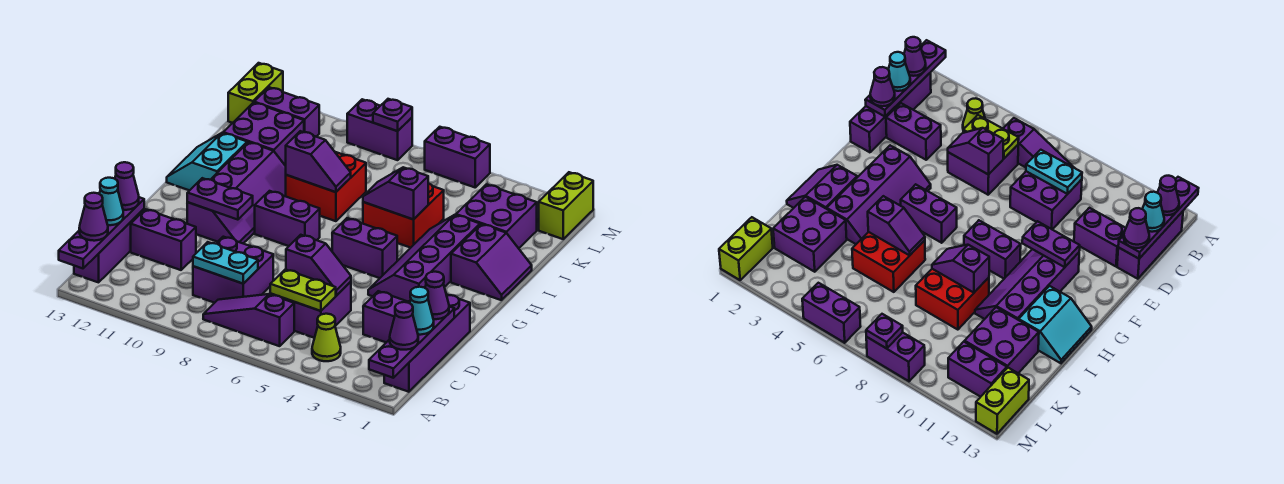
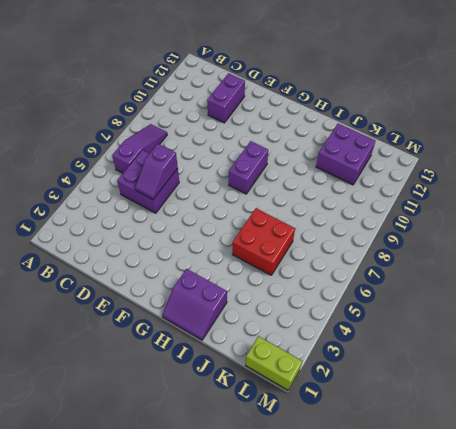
none -> purple brick B1:E1 level 1
none -> lime cone B4 level 1
none -> purple brick B13:D13 level 1
none -> purple brick C8:D9 level 1

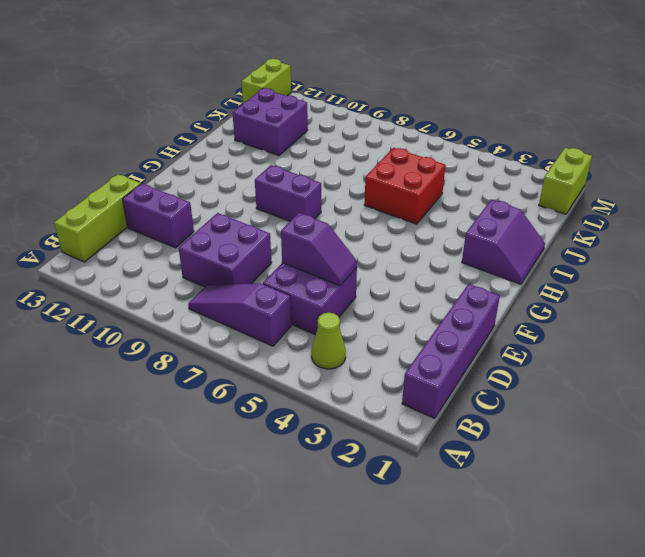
lime brick B13:D13 level 1 -> purple brick B13:D13 level 1
none -> purple brick D2:D3 level 1
none -> purple slope F3:I4 level 1 top 3
none -> purple slope F10:I11 level 1 top 11
none -> purple brick G5:G6 level 1

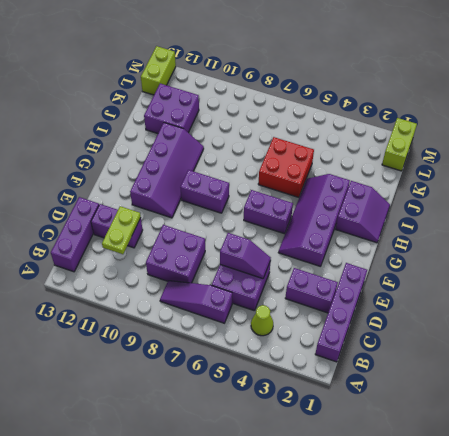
lime plate C11:D11 level 2 -> lime plate C5:C6 level 2
none -> cyan slope H12:I13 level 1 top 12
none -> red brick I8:J9 level 1
none -> purple brick J2:K3 level 1
none -> purple brick L11:L12 level 1

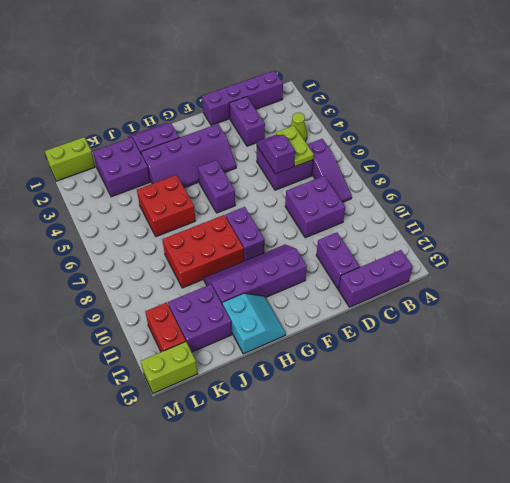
red brick H8:J9 level 1 -> red brick I8:J9 level 1
cyan slope H12:I13 level 1 top I -> cyan slope H12:I13 level 1 top 12
red brick L11:L12 level 1 -> purple brick L11:L12 level 1
none -> purple brick M5:M6 level 1
none -> purple brick M8:M9 level 1
none -> purple plate A1:D1 level 2
none -> purple plate A13:D13 level 2

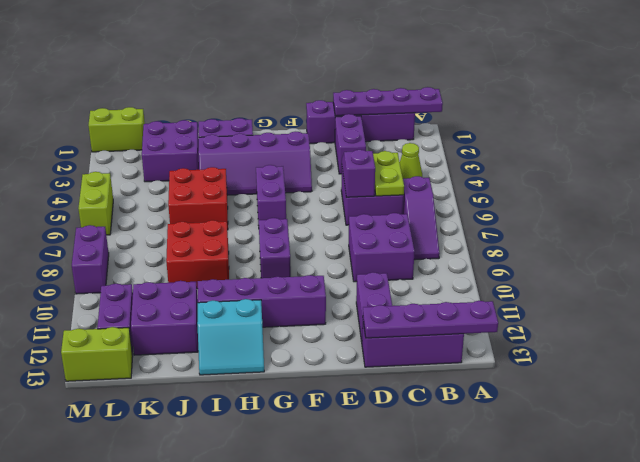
lime brick M5:M6 level 1 -> purple brick M5:M6 level 1
none -> cyan plate C8:C9 level 2
none -> purple plate F10:F11 level 2
none -> purple slope I5:I6 level 2 top 5
none -> purple slope I8:I9 level 2 top 9

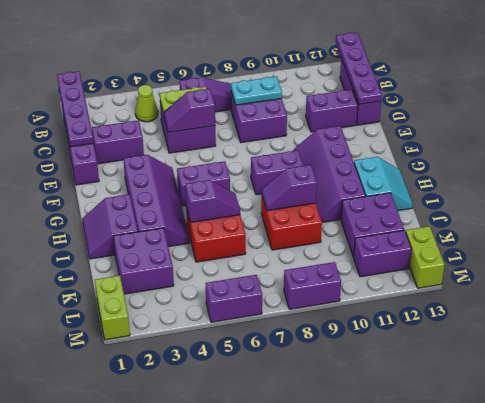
none -> purple plate F10:F11 level 2
none -> purple plate M8 level 2
none -> purple cone B1 level 3
none -> purple cone B13 level 3

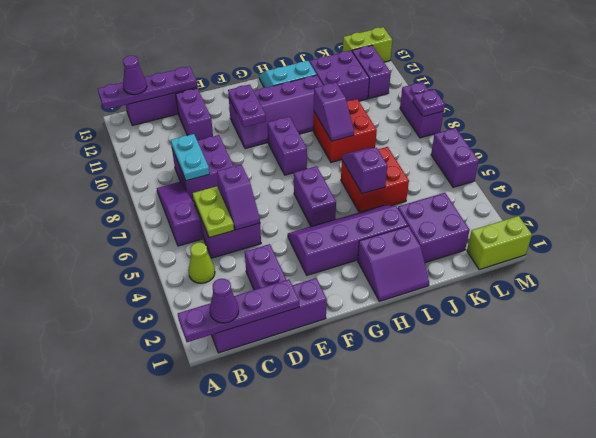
none -> cyan cone C1 level 3
none -> cyan cone C13 level 3
none -> purple cone D1 level 3
none -> purple cone D13 level 3

